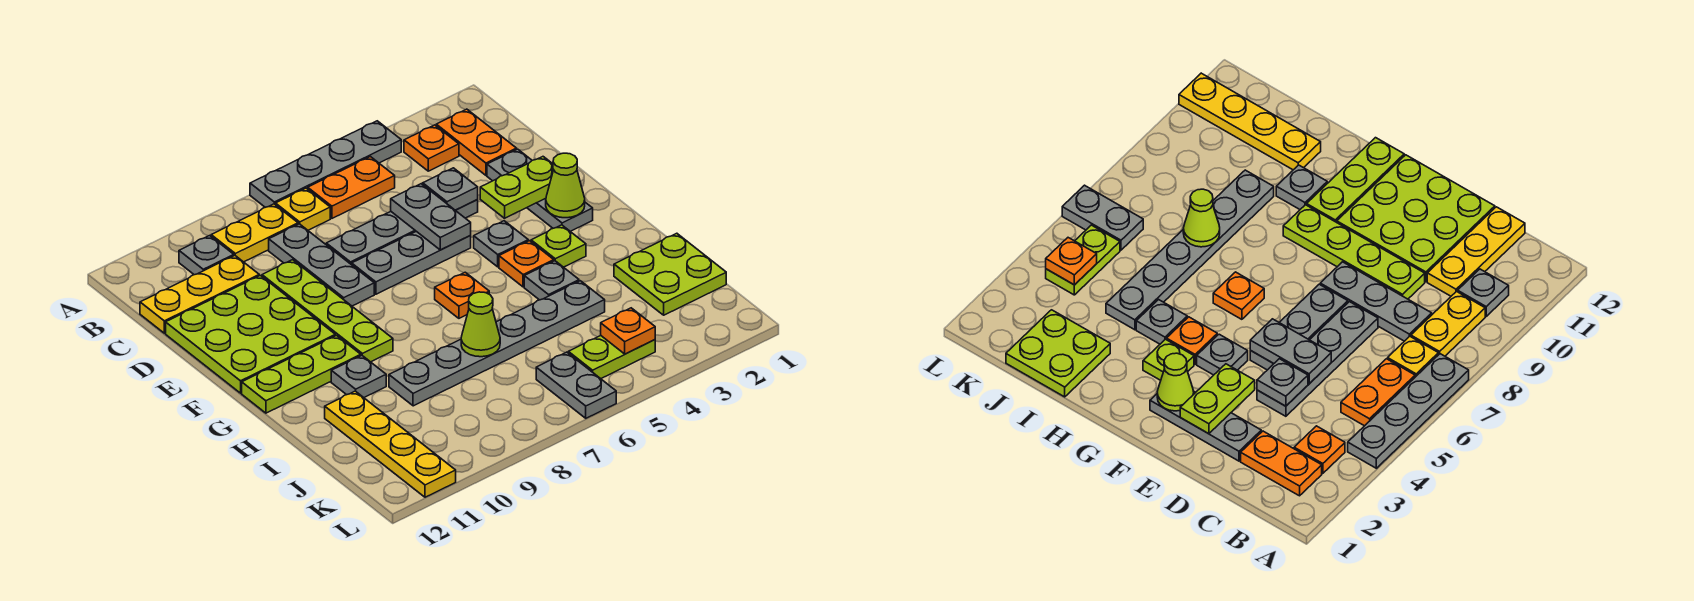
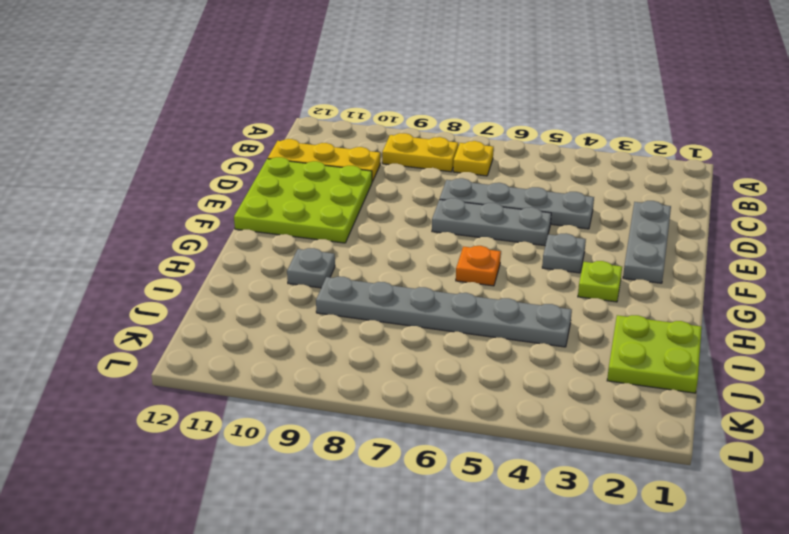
none -> grey plate A4:A7 level 1
none -> orange plate B2:C2 level 1
none -> orange plate B3 level 1
none -> orange plate B5:B6 level 1

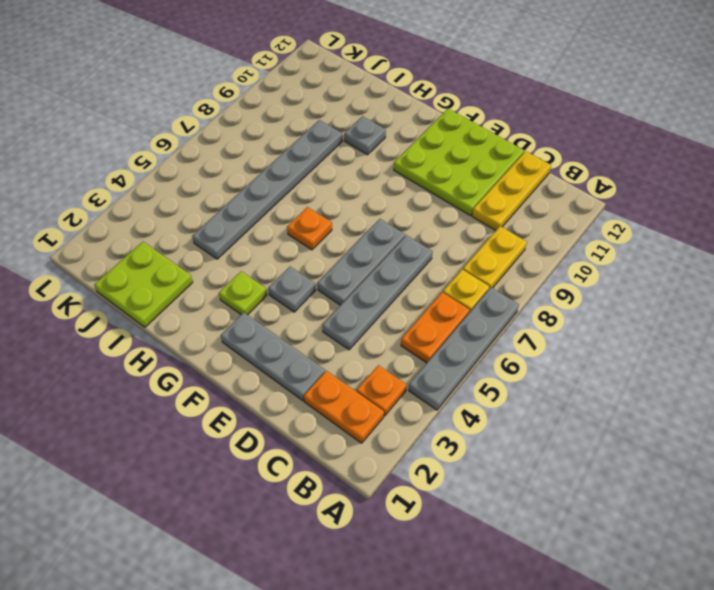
none -> grey plate B10 level 1
none -> grey plate C8:E8 level 1
none -> lime plate D9:G9 level 1
none -> orange plate G4 level 1

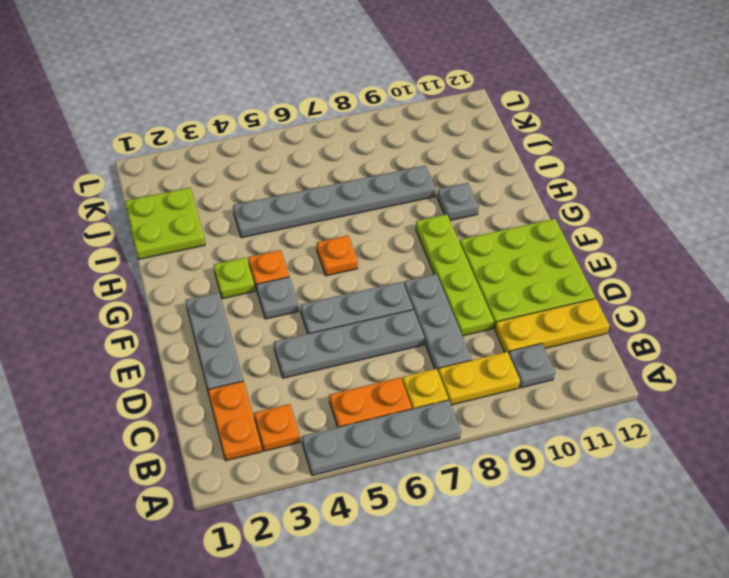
none -> lime plate G10:G12 level 1
none -> grey plate H4 level 1
none -> yellow plate I11:L11 level 1
none -> lime plate K4:K5 level 1

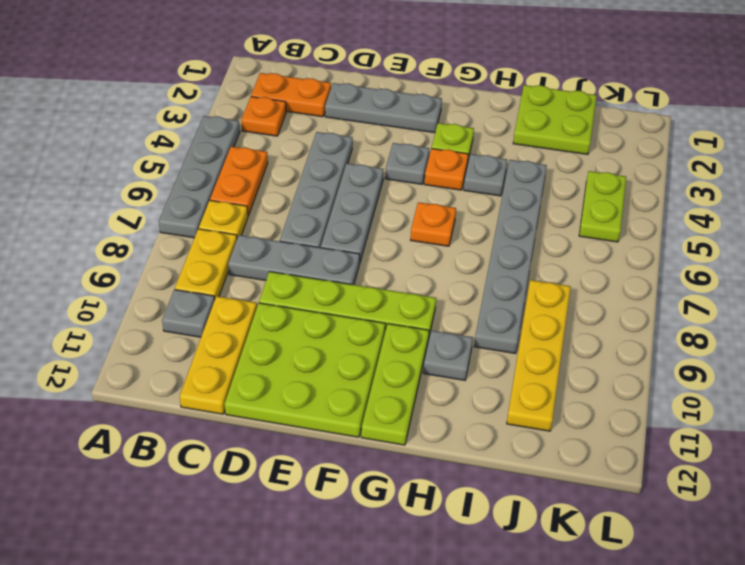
yellow plate J8:J11 level 1 -> yellow plate I11:L11 level 1
none -> grey plate K6:L6 level 1
none -> grey plate D4 level 2
none -> grey plate D5:E5 level 2
none -> lime plate E2:E3 level 2

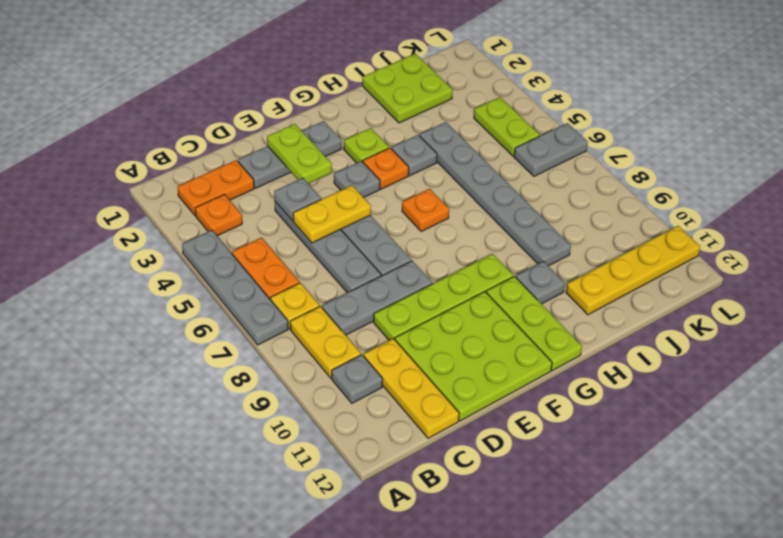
yellow plate D5:E5 level 2 -> grey plate D5:E5 level 2
none -> lime cone F2 level 2
none -> lime cone I7 level 2
none -> orange plate K4 level 2

